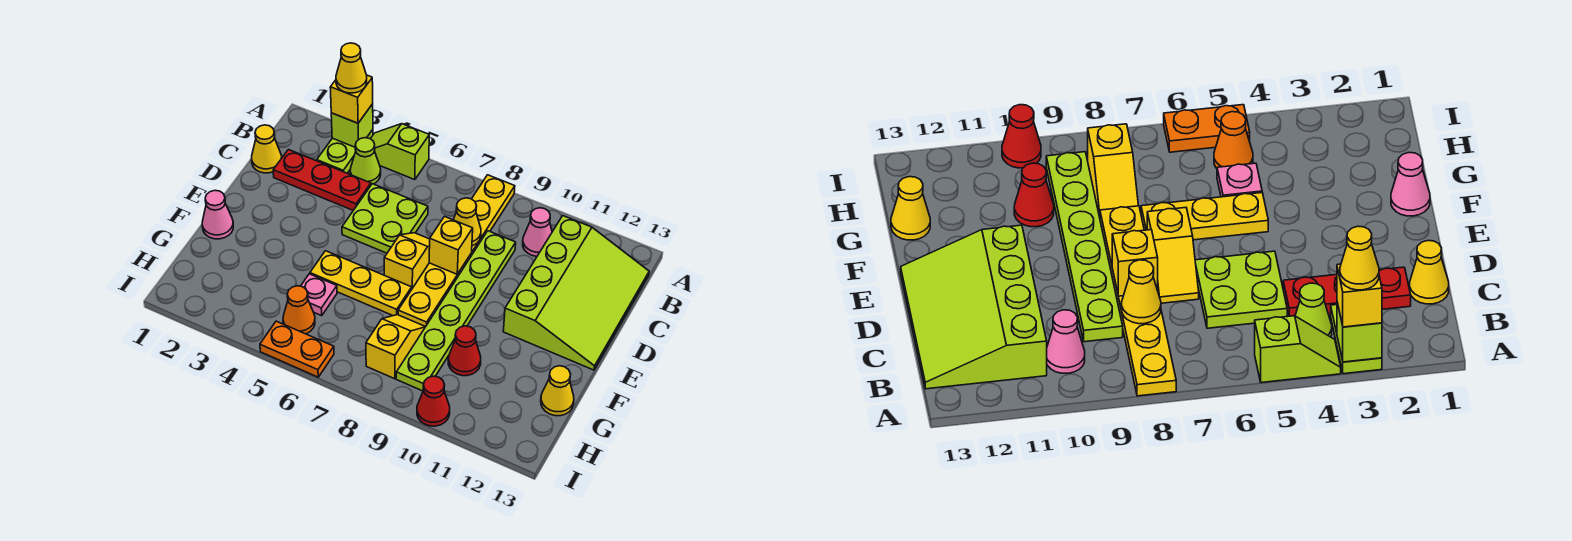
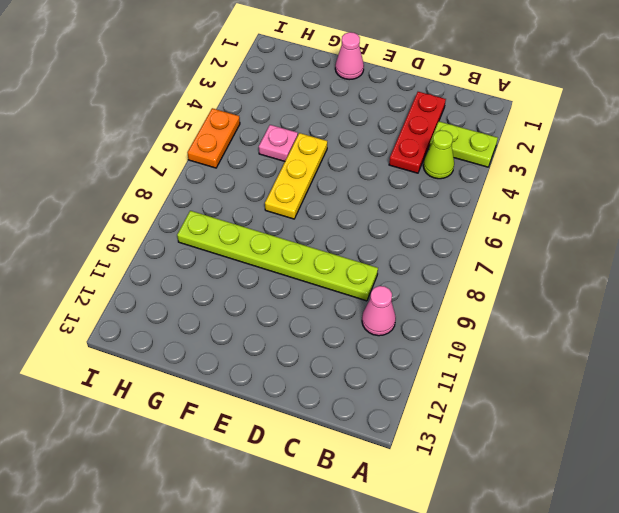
none -> lime slope A4:A5 level 1 top 5
none -> yellow plate A8:F8 level 1
none -> lime slope B11:E13 level 1 top 11

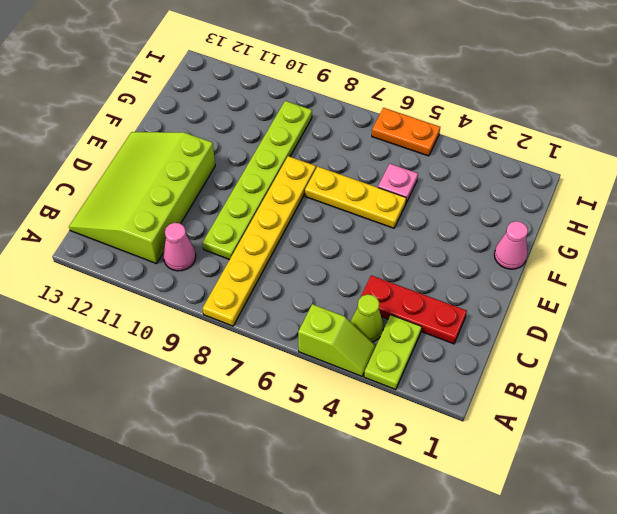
none -> yellow cone C1 level 1
none -> lime plate C5:D6 level 1
none -> yellow slope D7:E7 level 1 top E

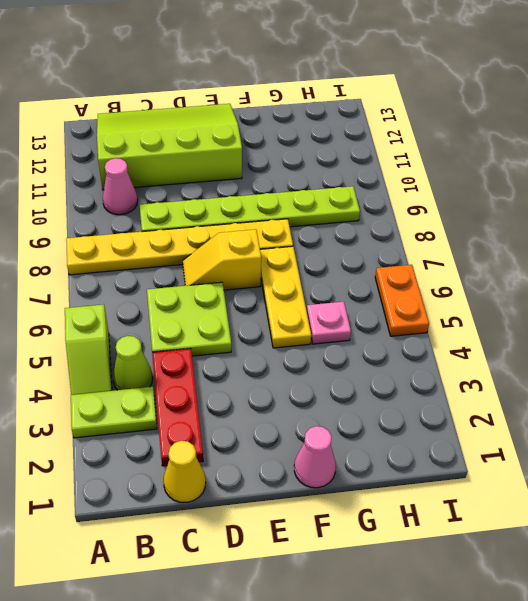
none -> yellow slope G8:H8 level 1 top H
none -> red cone G10 level 1
none -> yellow cone G13 level 1

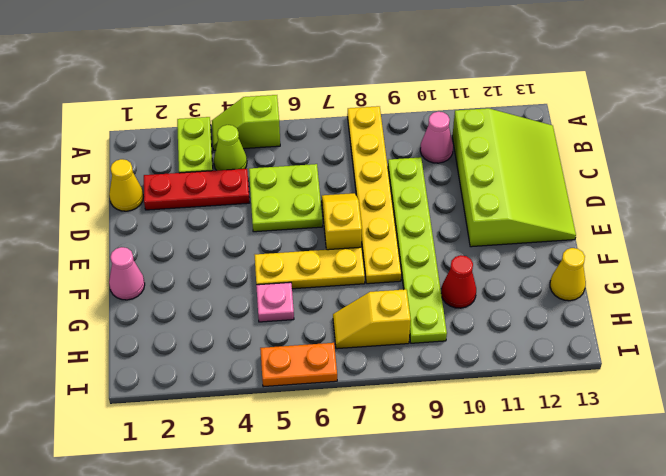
yellow slope H7:H8 level 1 top 8 -> yellow slope G8:H8 level 1 top H
none -> orange cone H5 level 1
none -> red cone I10 level 1
none -> lime brick A3 level 2

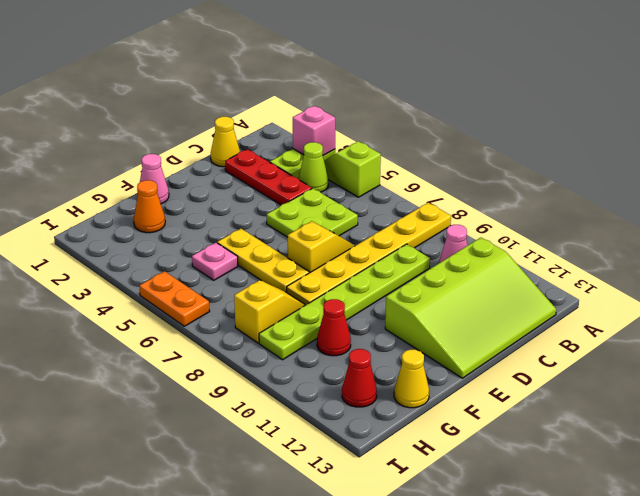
pink brick A3 level 2 -> lime brick A3 level 2
orange cone G2 level 1 -> orange cone H5 level 1
red cone H12 level 1 -> red cone I10 level 1
none -> yellow cone C8 level 2
none -> yellow brick D8 level 2
none -> yellow brick A3 level 3

